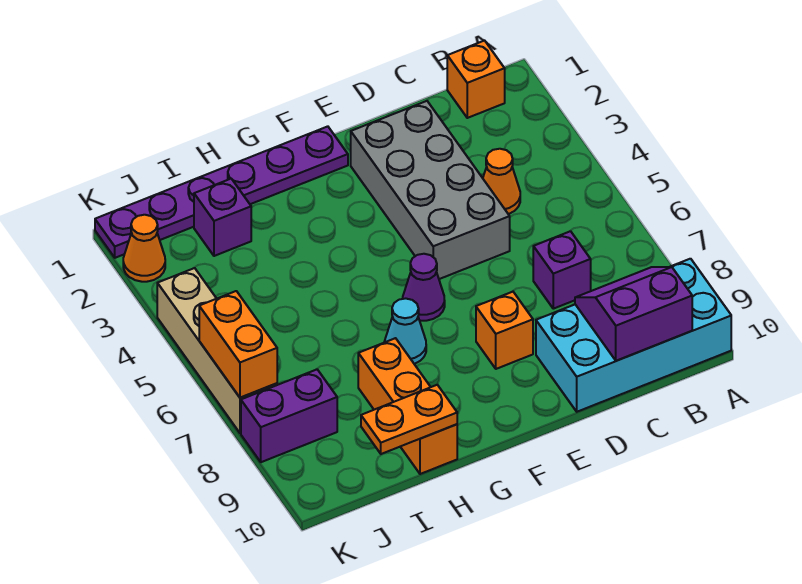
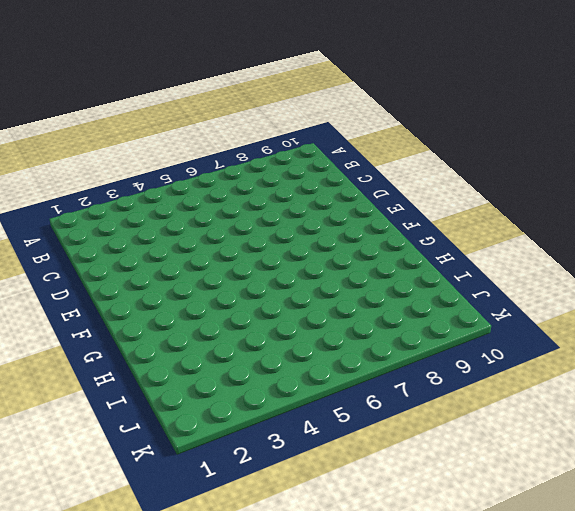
none -> cyan brick A9:D10 level 1
none -> orange brick B1 level 1
none -> orange cone C4 level 1

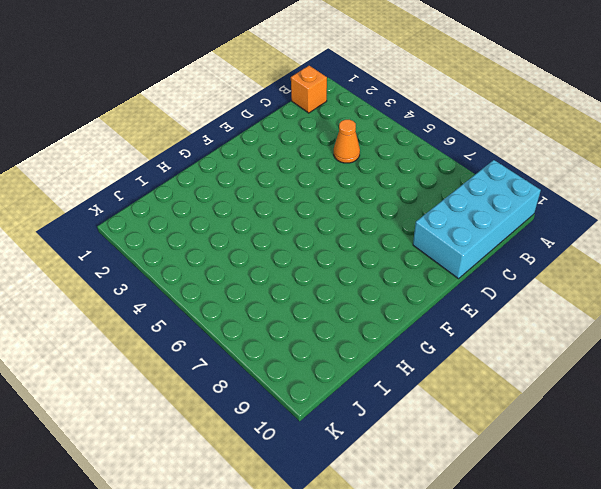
none -> purple brick C7 level 1
none -> grey brick D2:E5 level 1
none -> orange brick E8 level 1

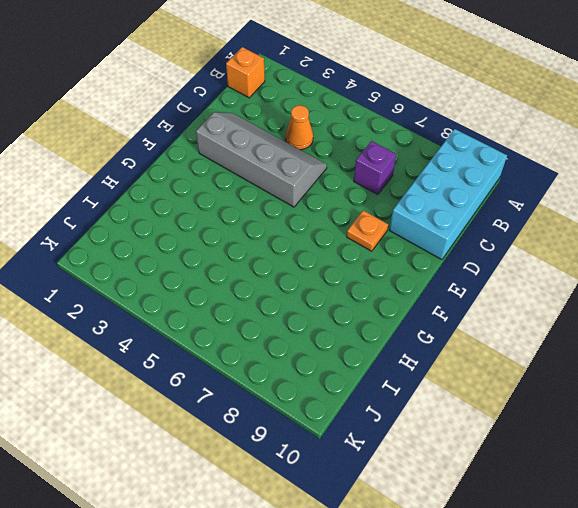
grey slope D2:E5 level 1 top E -> grey brick D2:E5 level 1
orange plate E8 level 1 -> orange brick E8 level 1
none -> purple plate F1:K1 level 1
none -> purple cone F6 level 1
none -> cyan cone G7 level 1

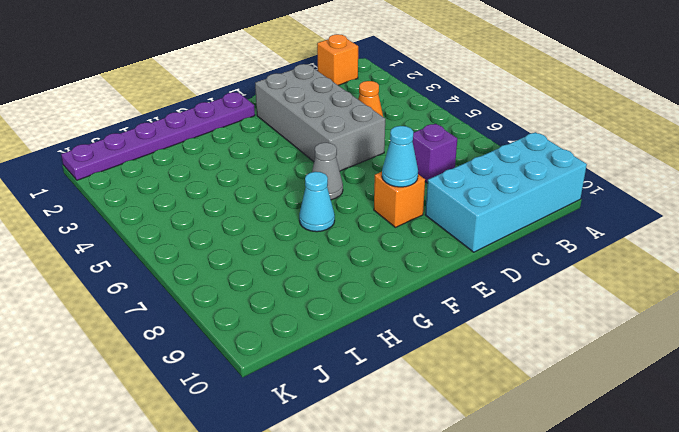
cyan cone E8 level 2 -> none
grey cone F6 level 1 -> purple cone F6 level 1
none -> orange brick H8:H10 level 1
none -> purple brick I2 level 1
none -> purple brick J8:K8 level 1

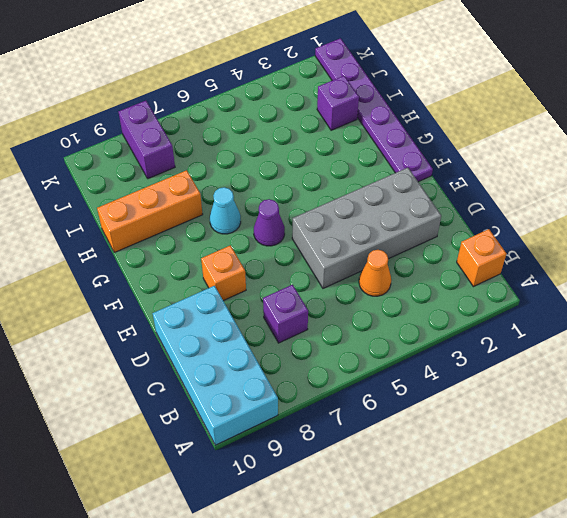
none -> orange cone K2 level 1
none -> tan brick K4:K7 level 1
none -> purple slope B9:C10 level 2 top 10

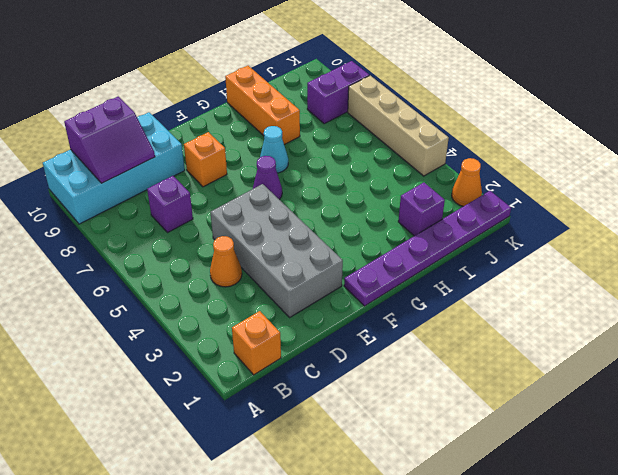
none -> orange plate H10:I10 level 2
none -> orange brick K6:K7 level 2

